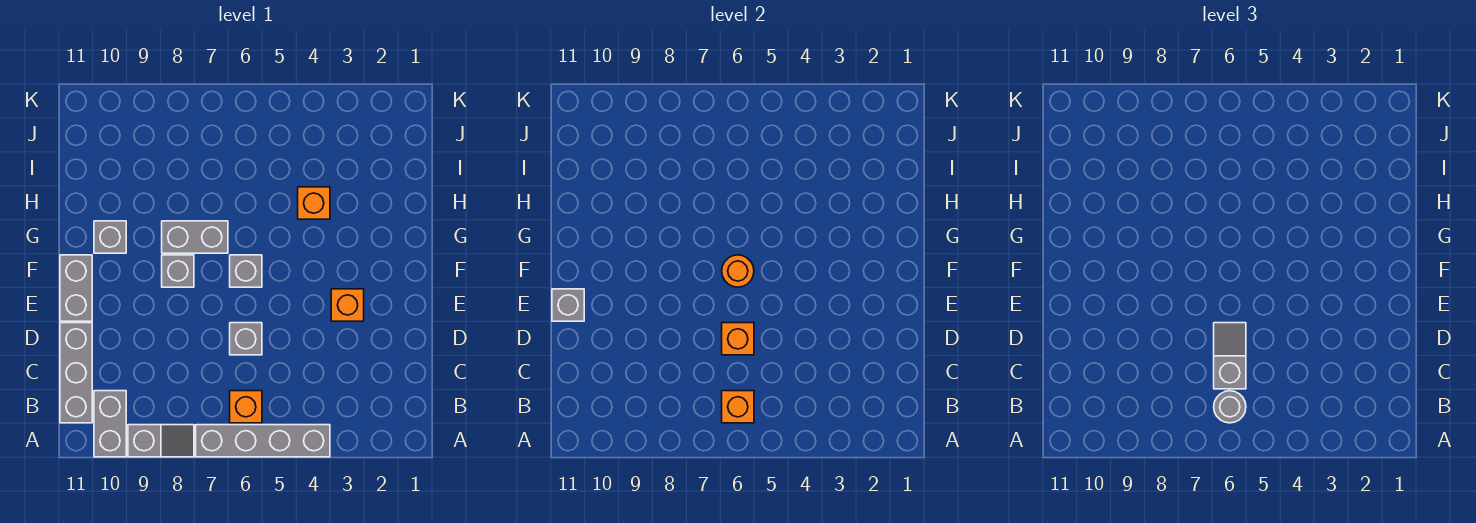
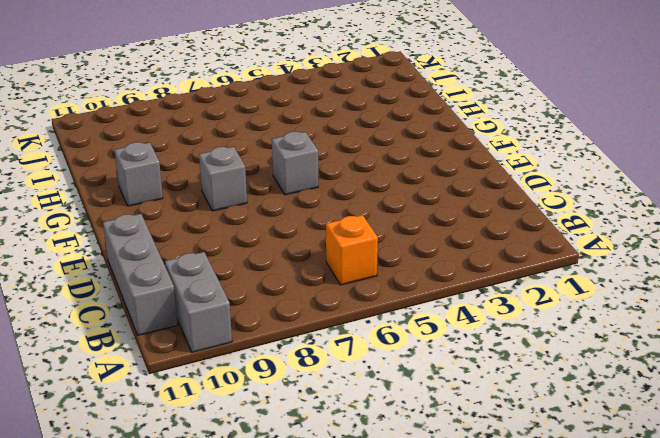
none -> grey brick A4:A7 level 1
none -> grey slope A8:A9 level 1 top 9
none -> grey brick D6 level 1

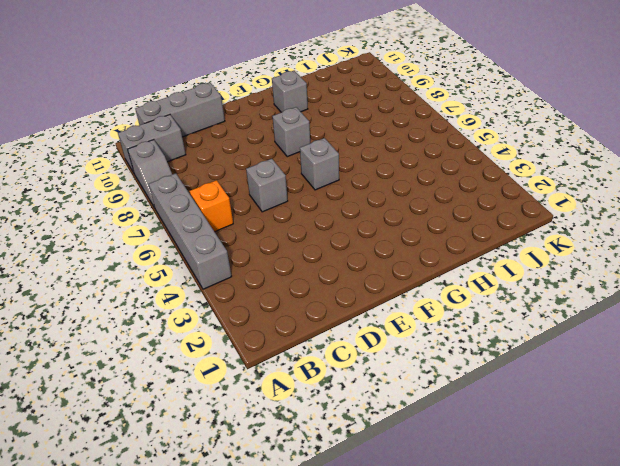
none -> orange brick E3 level 1
none -> grey brick E11:F11 level 1
none -> grey brick G7:G8 level 1

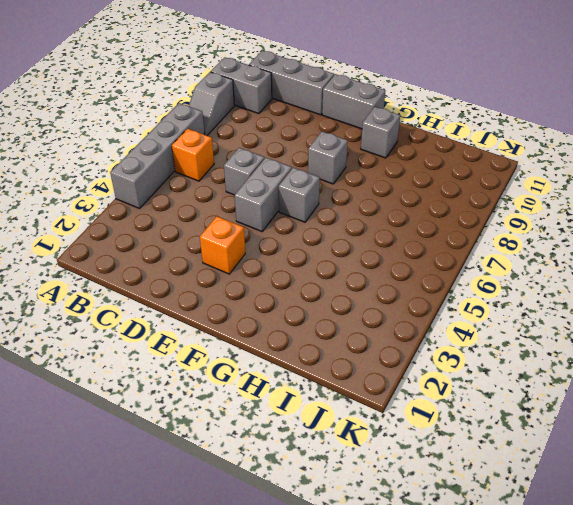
grey brick E5:E6 level 1 -> grey brick G7:G8 level 1
none -> orange brick H4 level 1
none -> orange brick B6 level 2
none -> orange brick D6 level 2

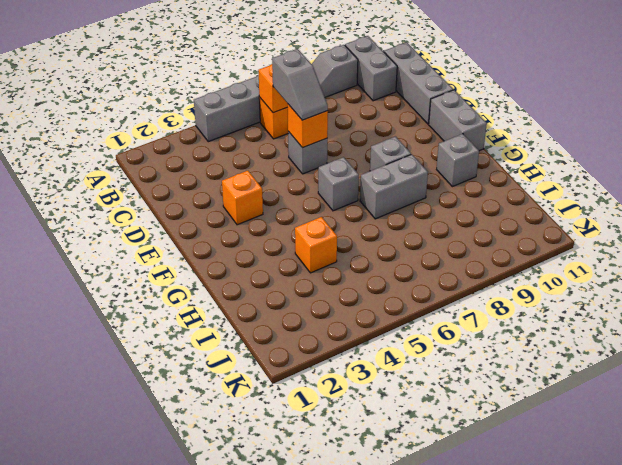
none -> grey brick E11 level 2
none -> orange round brick F6 level 2
none -> grey round brick B6 level 3

